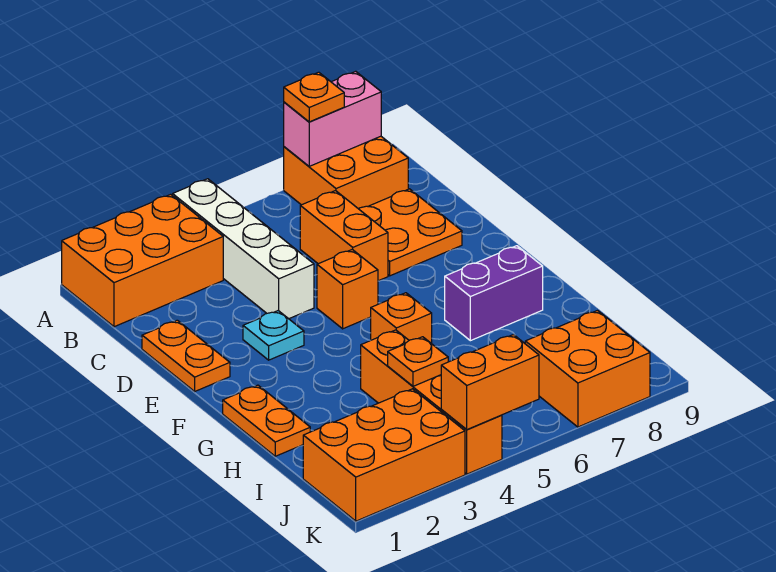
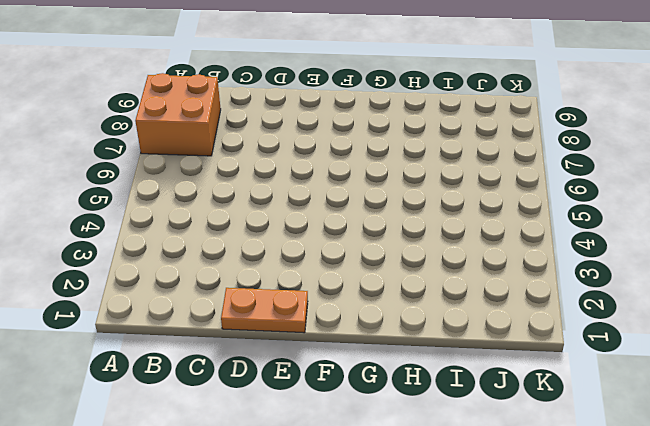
none -> orange brick A1:B3 level 1
none -> white brick A4:D4 level 1
none -> orange brick C6:D6 level 1

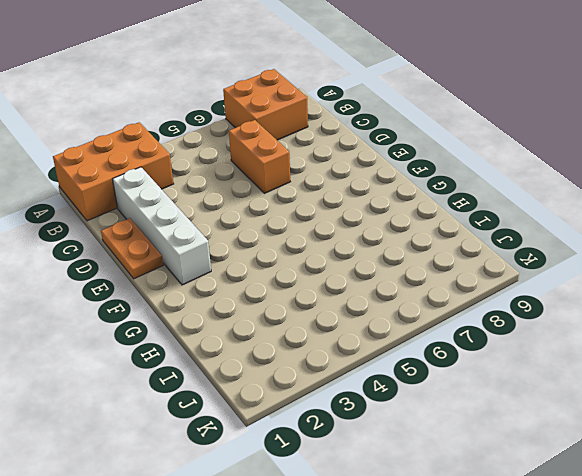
white brick C2:F2 level 1 -> white brick A4:D4 level 1
none -> orange plate C7:D8 level 1
none -> cyan plate E3 level 1
none -> orange brick E5 level 1

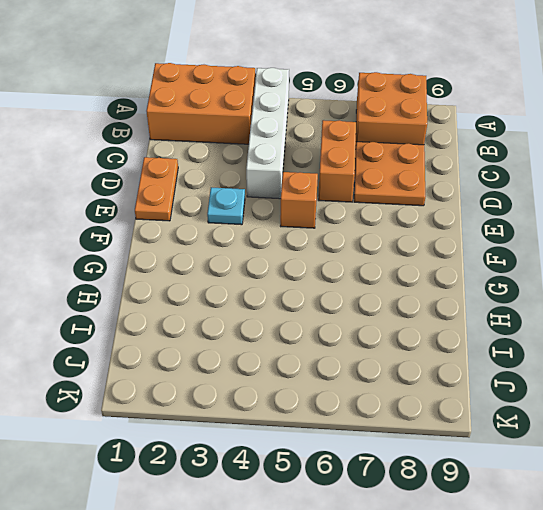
none -> orange plate G1:H1 level 1
none -> orange brick G5 level 1
none -> purple brick G7:G8 level 1

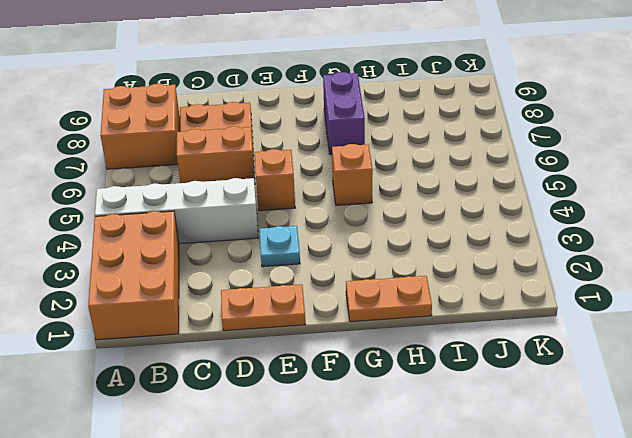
none -> orange brick H4:K4 level 1
none -> orange brick J1:K3 level 1
none -> orange brick J7:K8 level 1

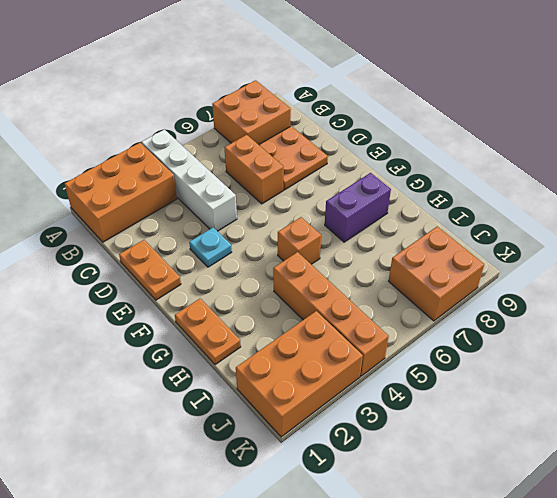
none -> orange brick E5 level 1
none -> pink brick A7:A8 level 2
none -> orange plate I4 level 2

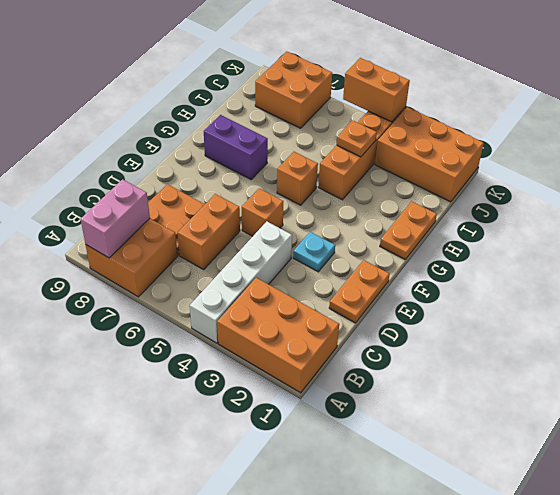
pink brick A8:B8 level 2 -> pink brick A7:A8 level 2
none -> orange plate A7 level 3

